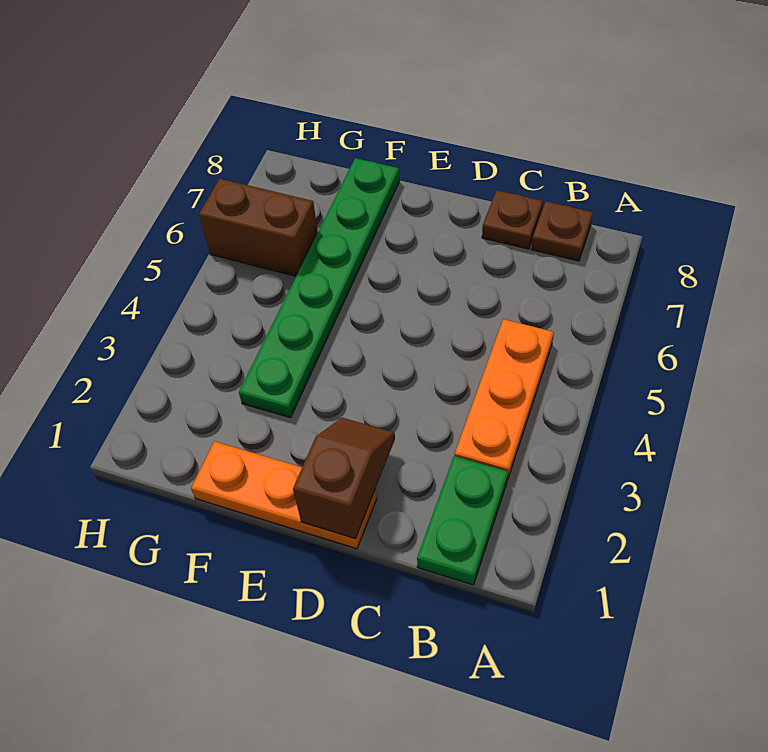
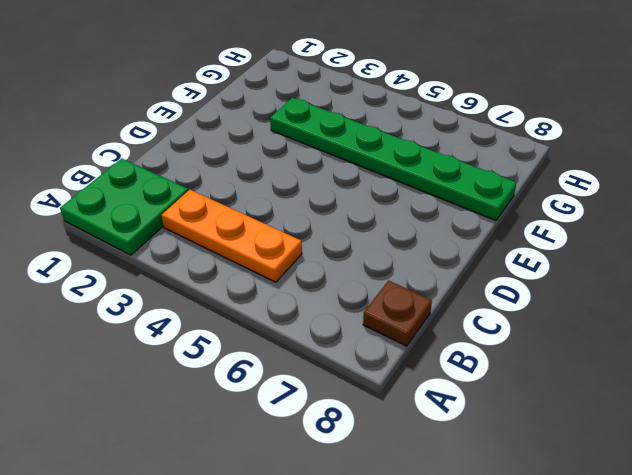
green plate A1:B2 level 1 -> green plate B1:B2 level 1
none -> brown plate C8 level 1
none -> orange plate D1:F1 level 1

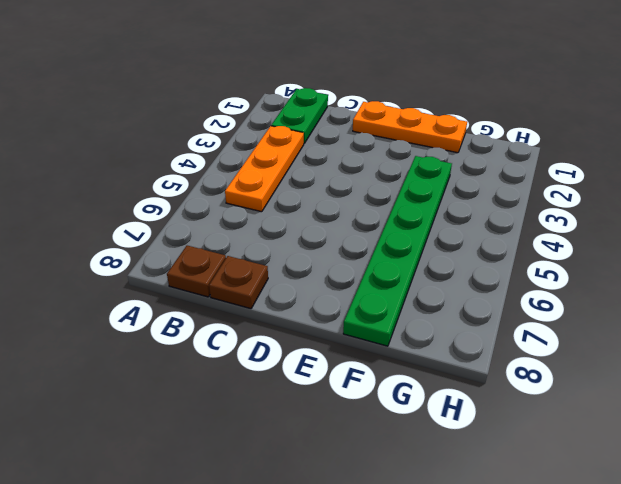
none -> brown brick G6:H6 level 1
none -> brown slope D1:D2 level 2 top 1

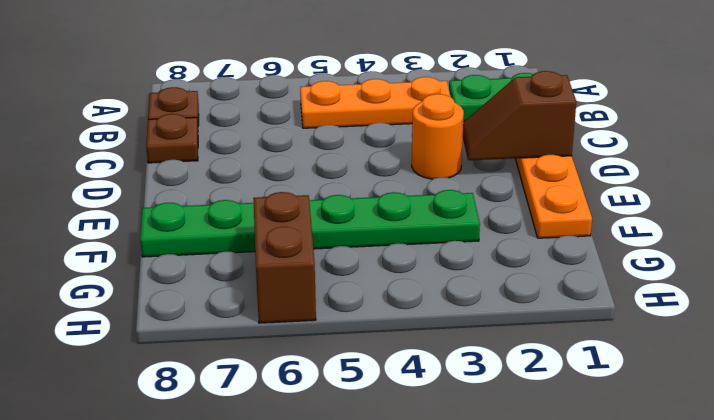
orange round brick D3 level 1 -> none

